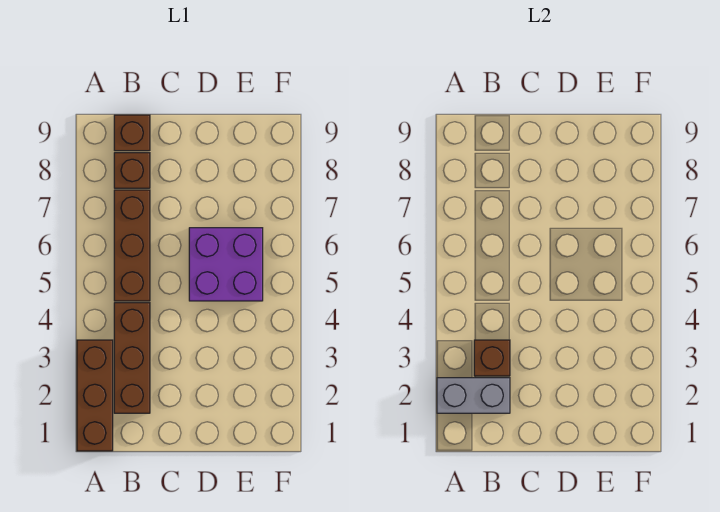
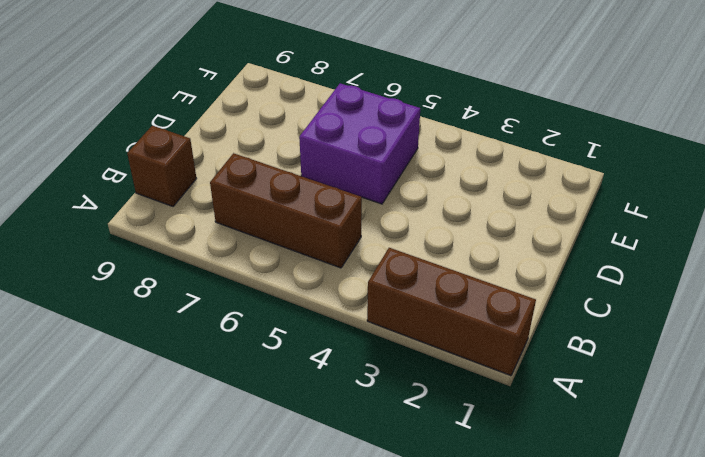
none -> brown brick B2:B4 level 1
none -> brown brick B8 level 1

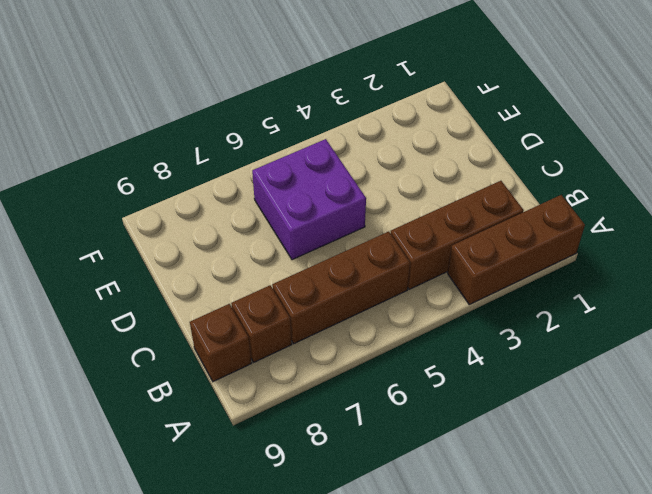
none -> grey brick A2:B2 level 2
none -> brown brick B3 level 2

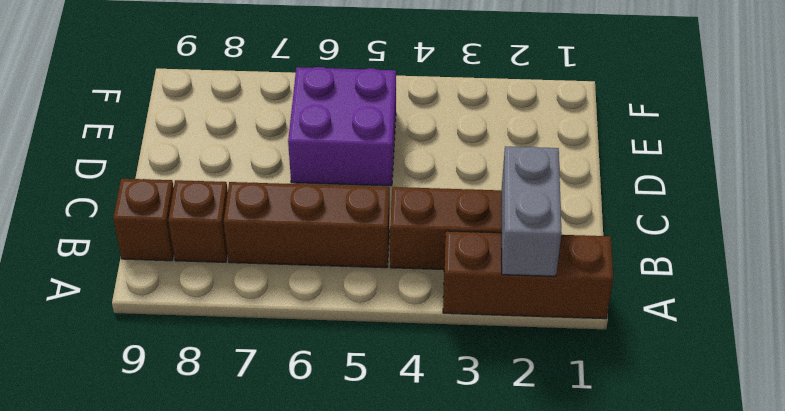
none -> brown brick B3 level 2

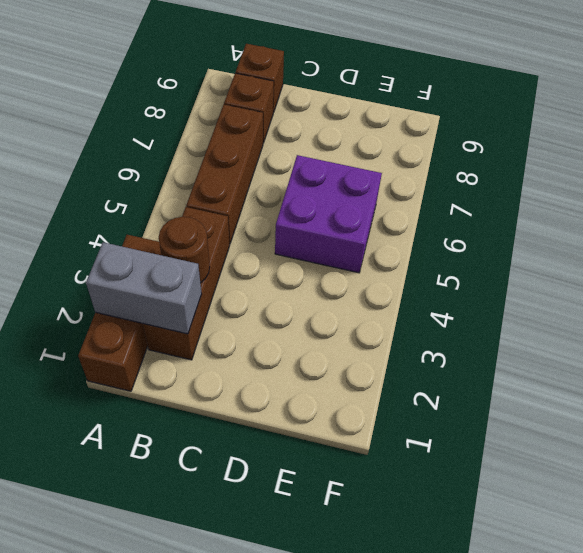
brown round brick B3 level 2 -> brown brick B3 level 2

